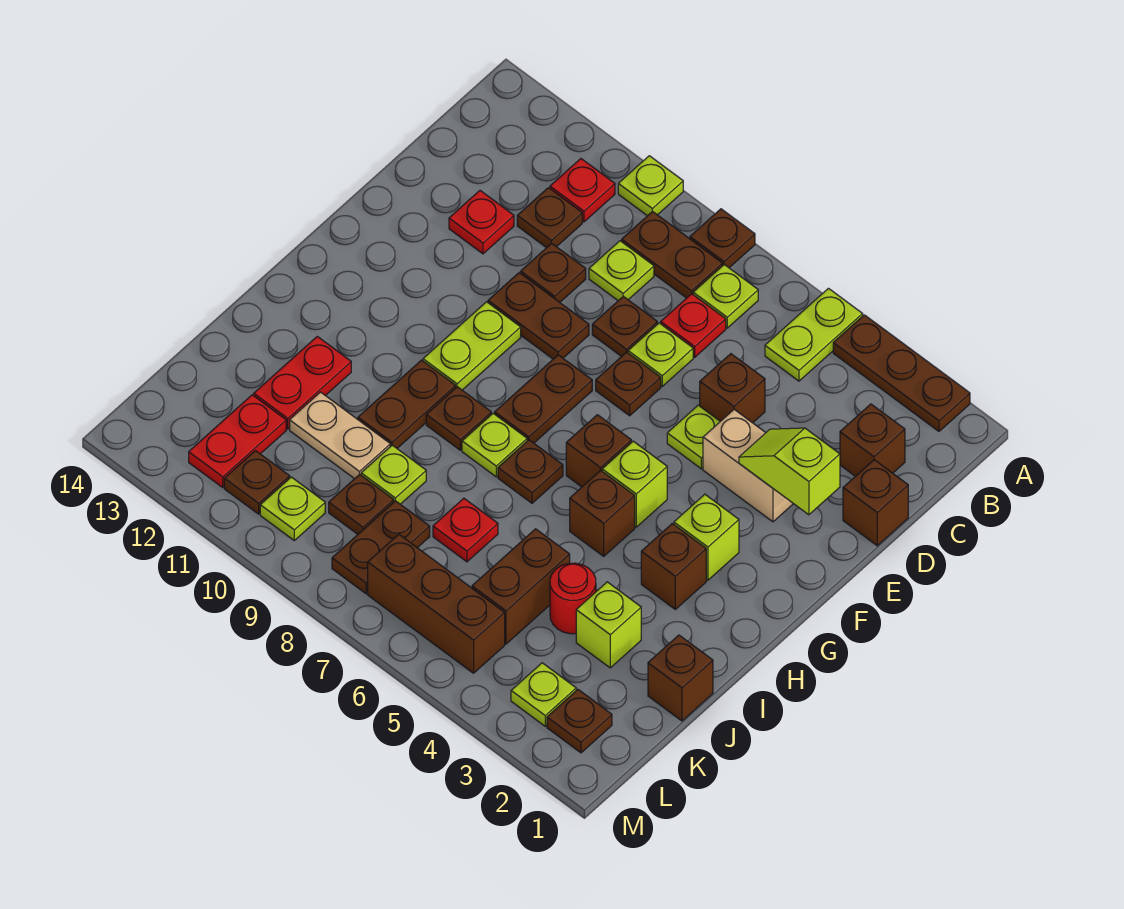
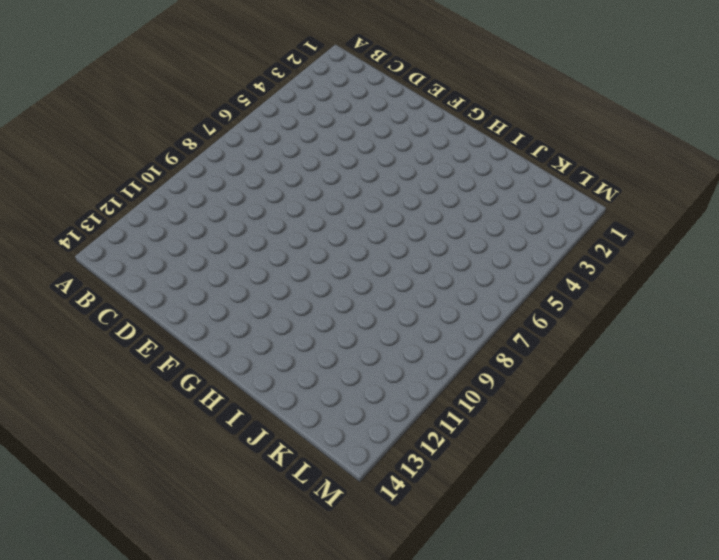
none -> brown plate A2:A4 level 1
none -> lime plate A5:B5 level 1
none -> brown plate A8 level 1
none -> lime plate A10 level 1

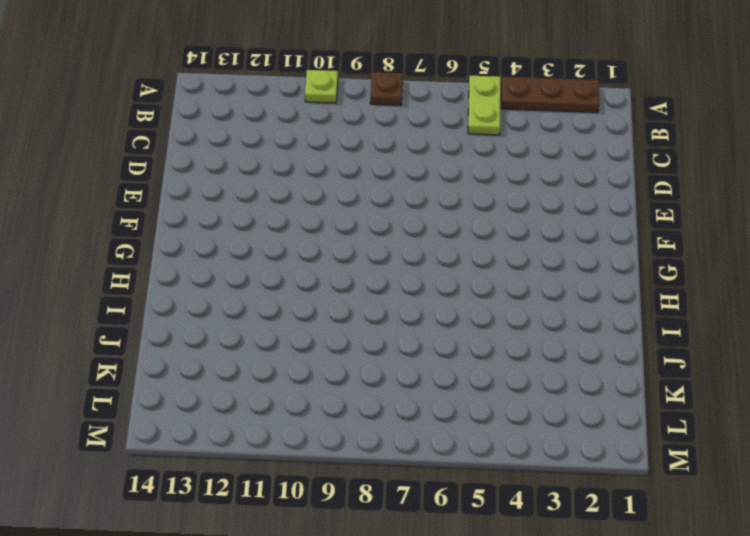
none -> lime plate B7 level 1
none -> brown plate B8:B9 level 1
none -> red plate B11 level 1
none -> brown brick C2 level 1

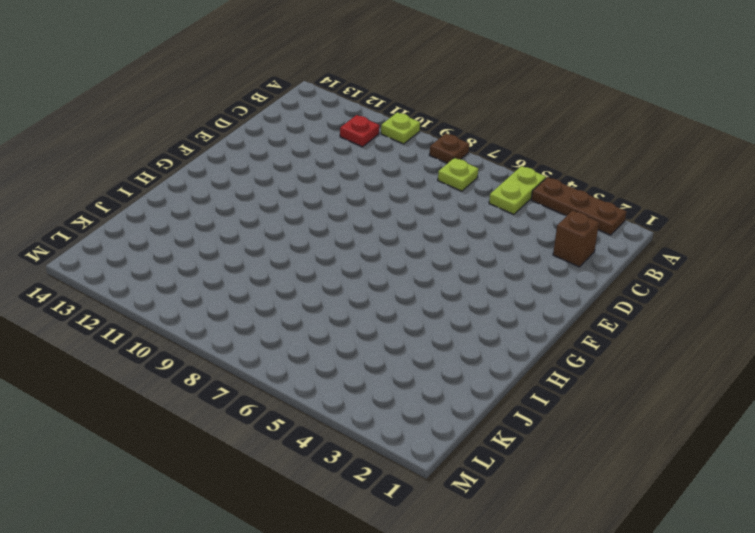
none -> brown plate B8:B9 level 1
none -> red plate C7 level 1
none -> lime plate C9 level 1
none -> brown plate C11 level 1

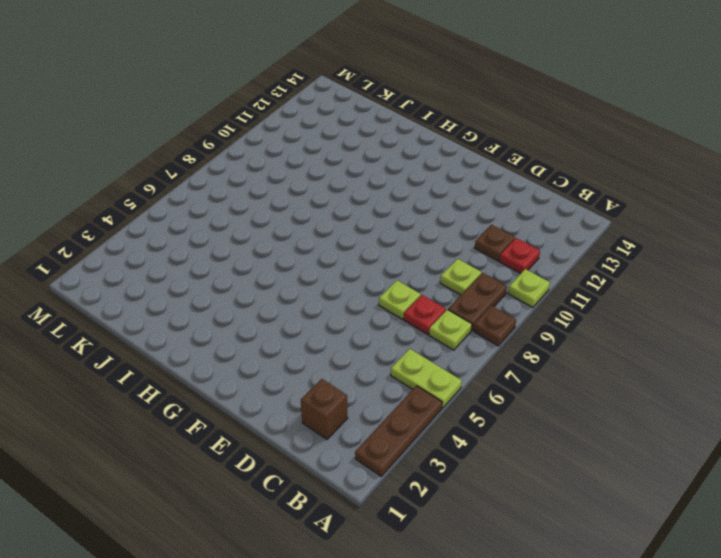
none -> brown brick D1 level 1
none -> brown brick D5 level 1
none -> brown plate D8 level 1
none -> brown plate D10 level 1

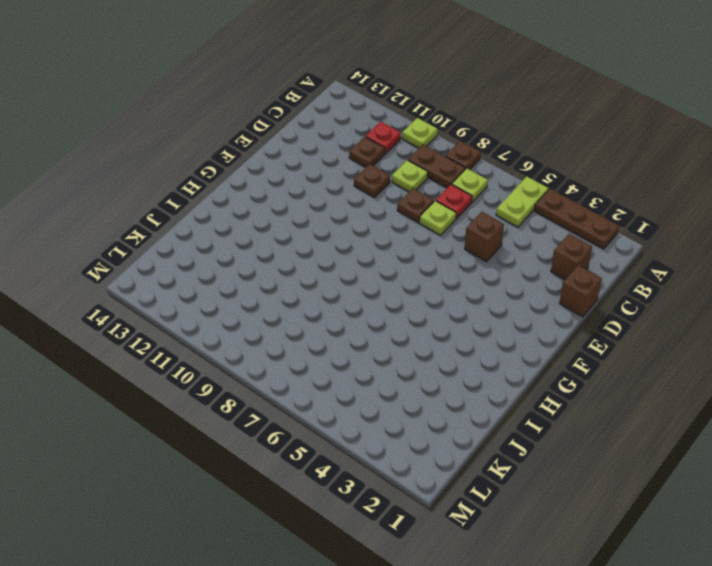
none -> red plate D12 level 1
none -> tan brick E3:E4 level 1
none -> lime plate E5 level 1
none -> brown plate E7 level 1

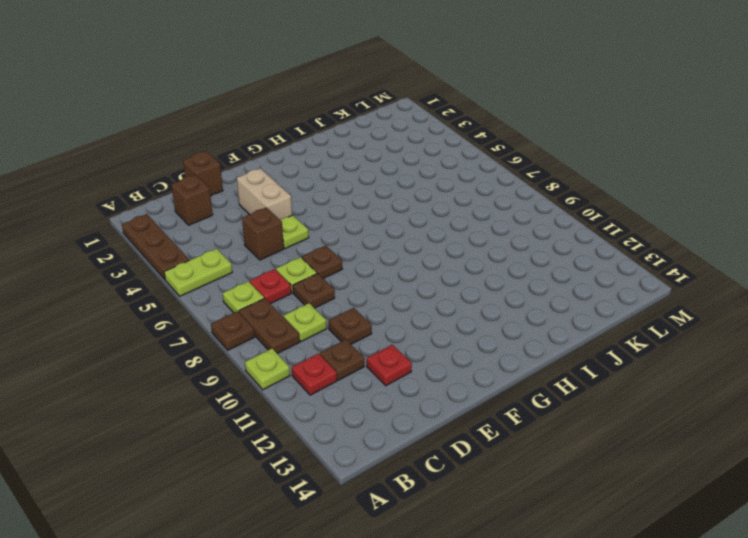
none -> brown plate E9:E10 level 1
none -> brown plate F8:G8 level 1
none -> lime plate F10:G10 level 1
none -> lime brick G3 level 1

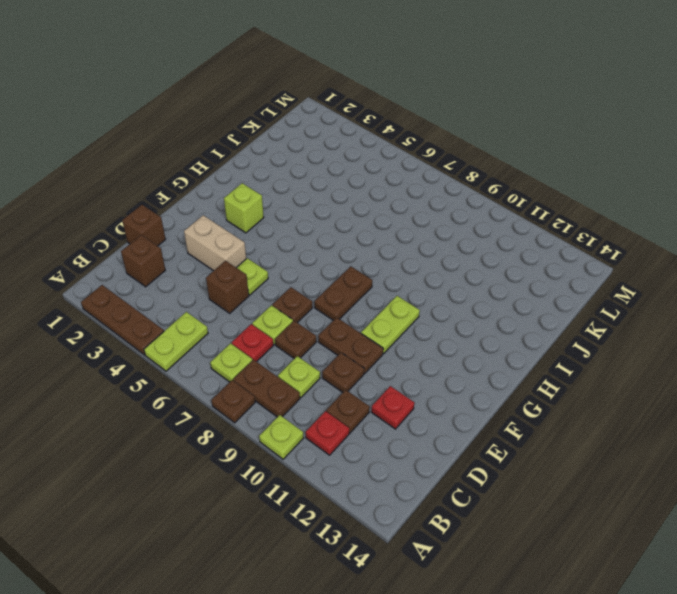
none -> lime brick G5 level 1
none -> brown brick G6 level 1
none -> brown brick H3 level 1
none -> brown brick H5 level 1

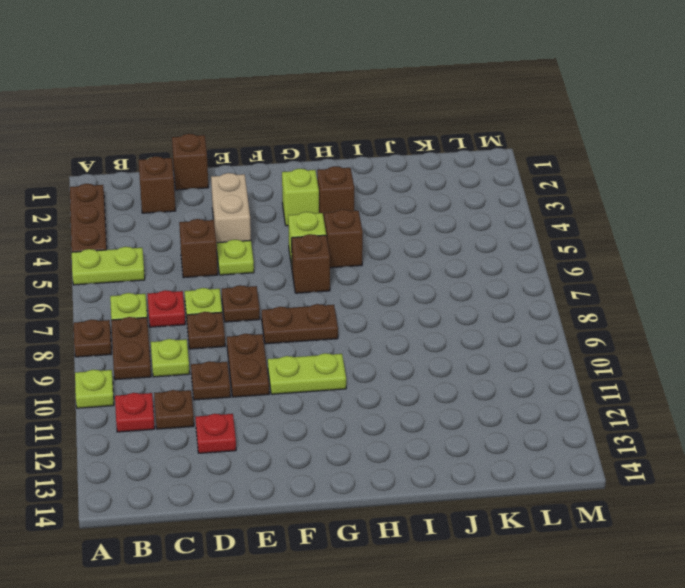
none -> brown plate H7 level 1
none -> lime plate H8 level 1
none -> brown plate H9 level 1
none -> brown plate H10:I10 level 1

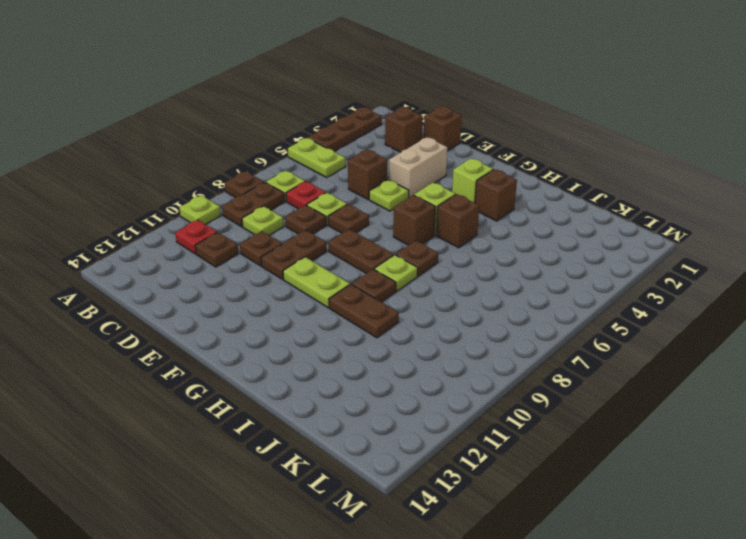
none -> red plate D12 level 1
none -> red plate I12:J12 level 1
none -> brown brick J1 level 1
none -> lime brick J3 level 1

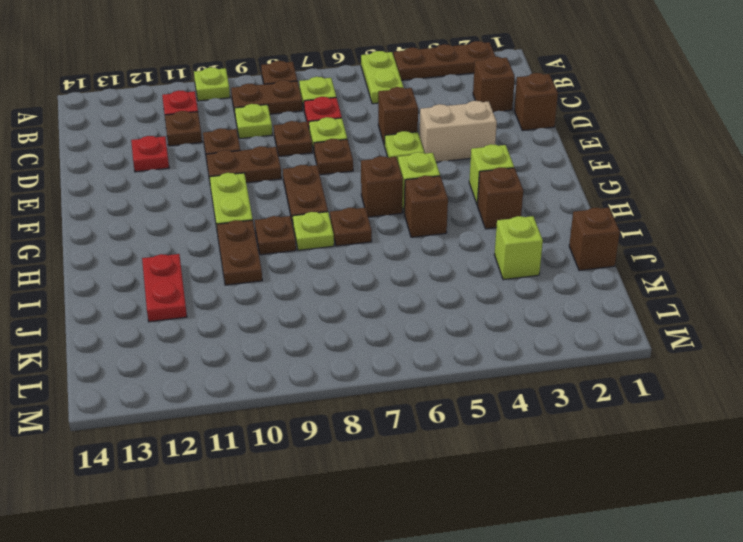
none -> red round brick J4 level 1
none -> brown brick J5:K5 level 1
none -> red plate J7 level 1
none -> lime plate J9 level 1

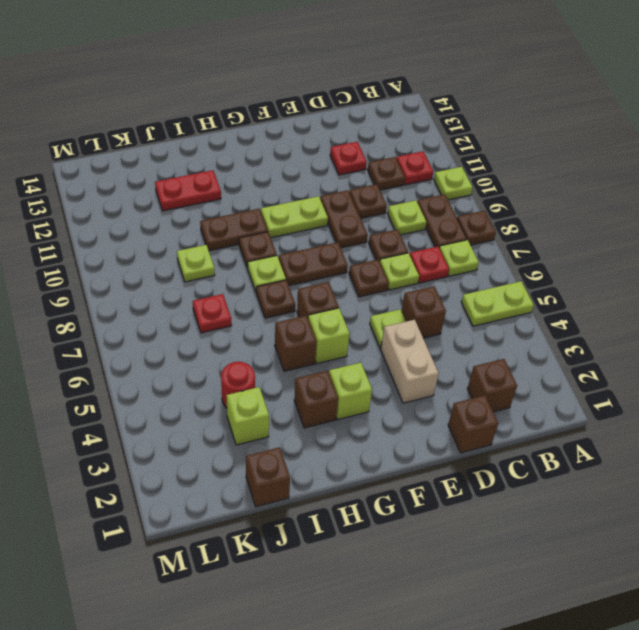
none -> brown plate A2:A4 level 1
none -> brown brick J5:K5 level 1
none -> tan plate J10:J11 level 1
none -> brown plate K8:L8 level 1

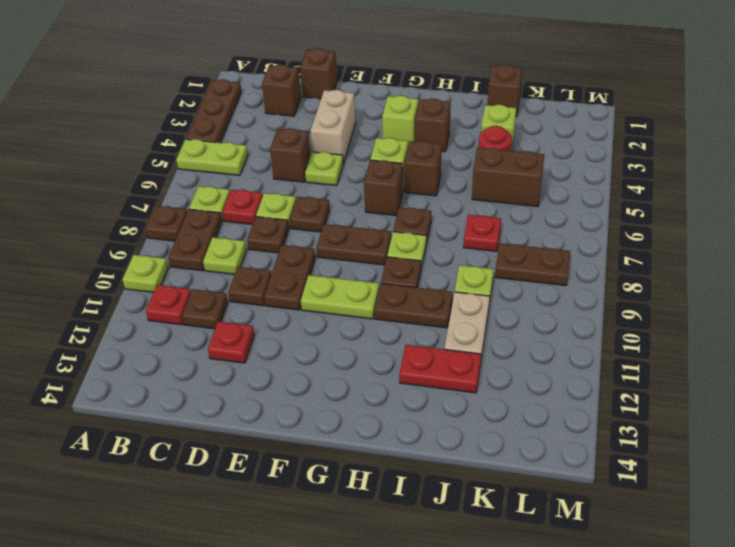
none -> brown plate K9 level 1
none -> red plate K12:L12 level 1
none -> brown plate L2 level 1
none -> lime plate L3 level 1

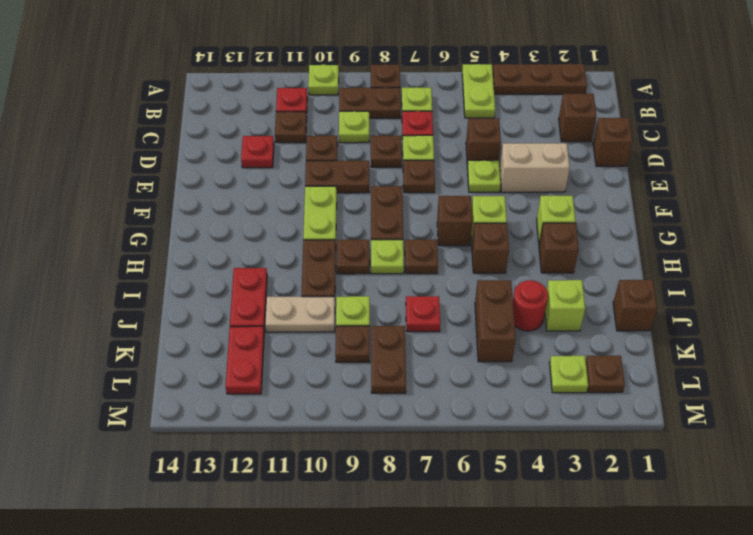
none -> brown brick L5:L7 level 1
none -> lime plate L10 level 1
none -> brown plate L11 level 1
none -> lime slope E2:E3 level 2 top 2

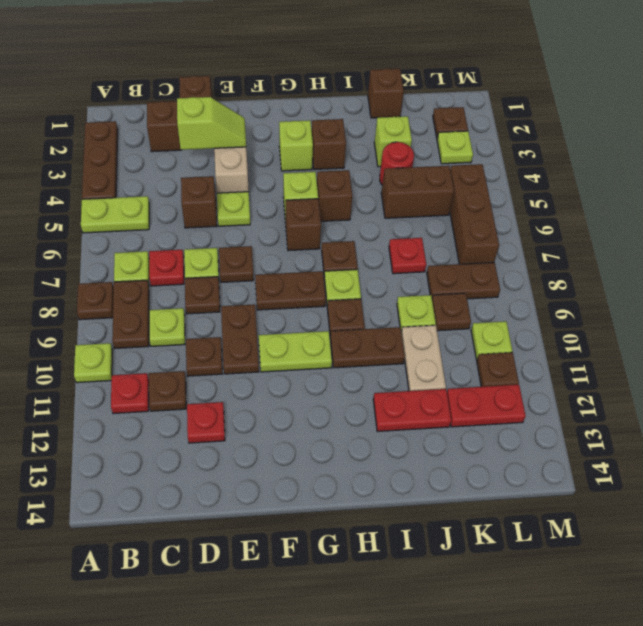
lime slope D3:E3 level 2 top D -> lime slope E2:E3 level 2 top 2

